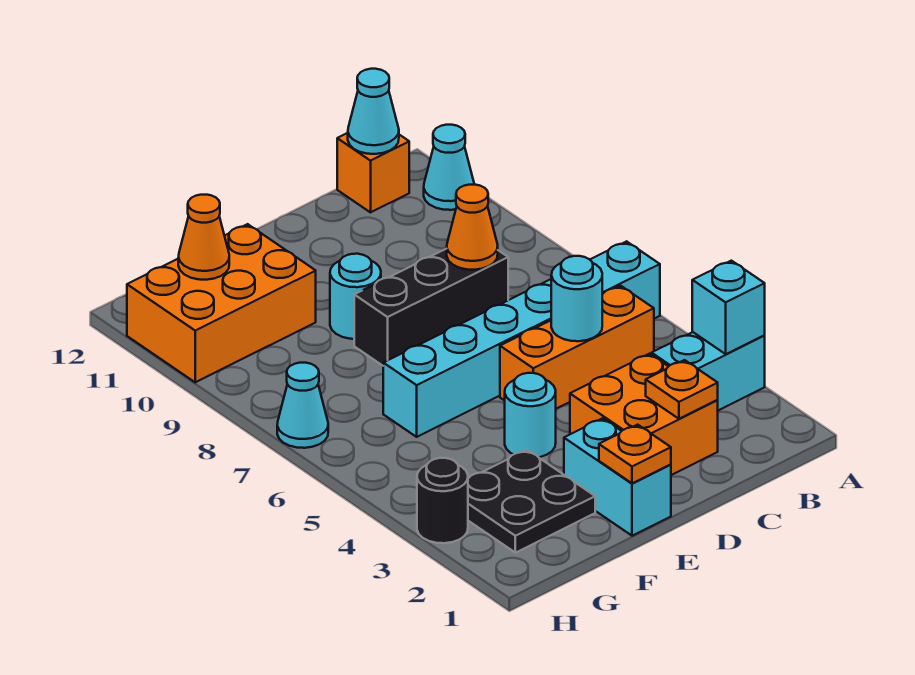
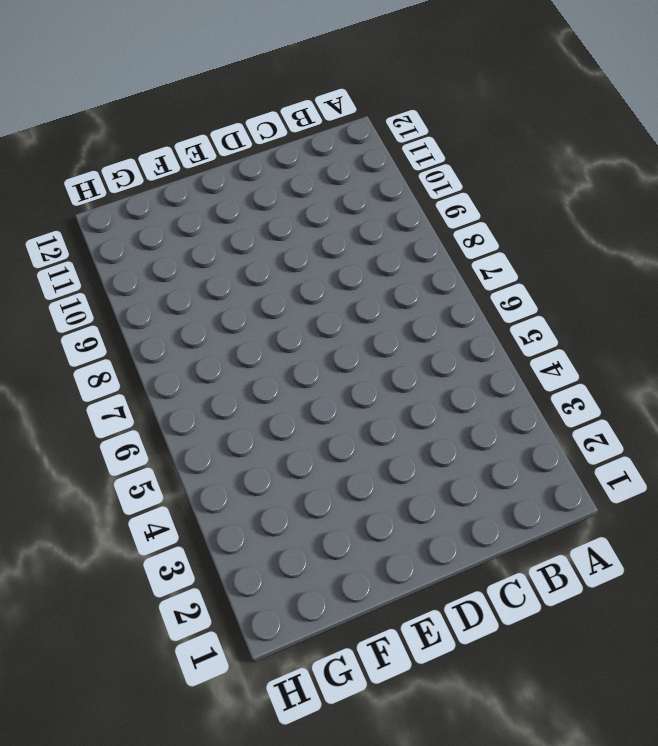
none -> cyan brick A3:B3 level 1
none -> cyan brick A6:F6 level 1
none -> cyan cone A11 level 1

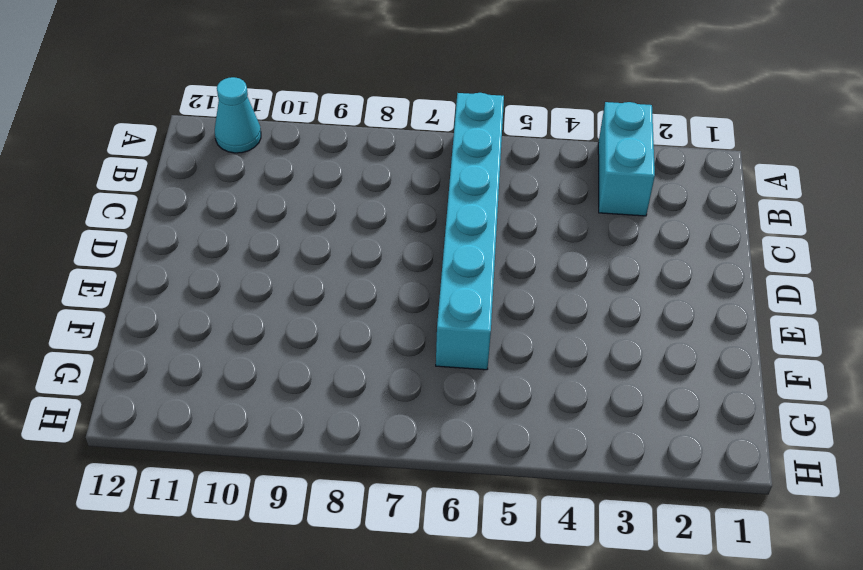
none -> orange brick B5:D5 level 1
none -> orange brick B12 level 1
none -> orange brick C2:D3 level 1

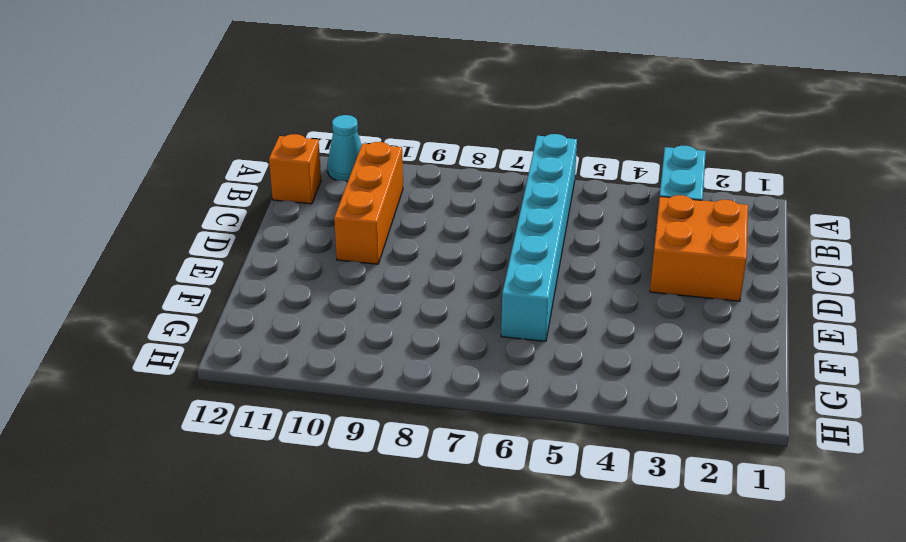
orange brick B10:D10 level 1 -> orange brick B5:D5 level 1
none -> black brick C8:E8 level 1
none -> cyan brick E1:E2 level 1
none -> cyan round brick E4 level 1

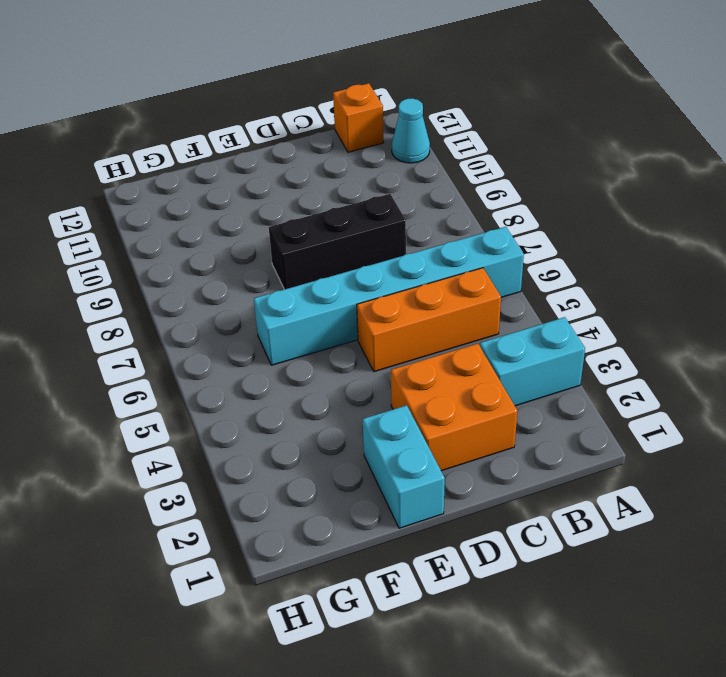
none -> cyan round brick E4 level 1
none -> cyan round brick E9 level 1
none -> black plate F2:G3 level 1

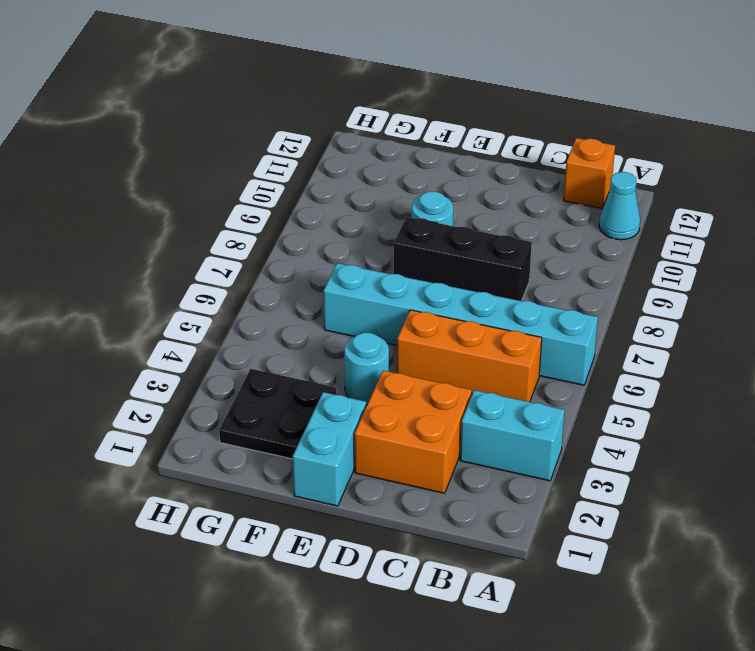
none -> orange brick F10:H11 level 1
none -> black round brick H3 level 1
none -> cyan cone H7 level 1

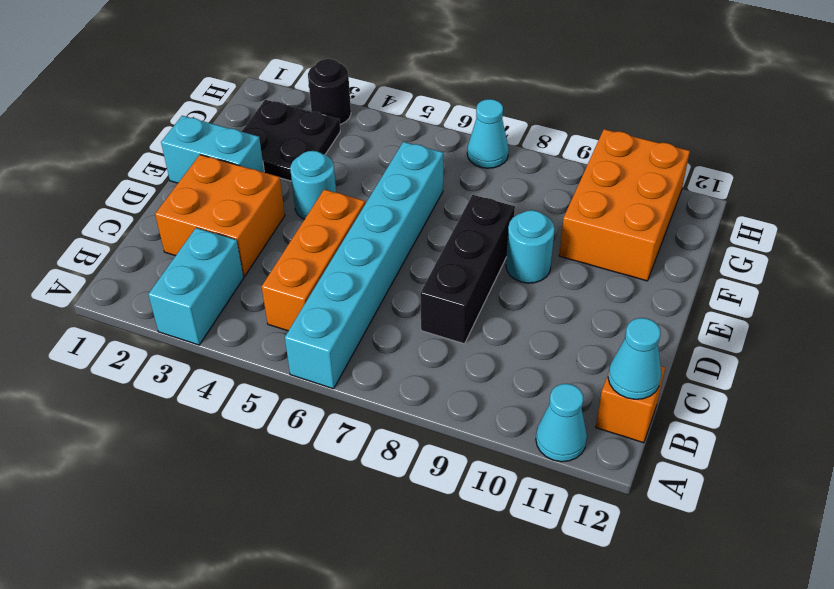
none -> cyan brick A3 level 2
none -> orange plate C2 level 2
none -> cyan round brick C5 level 2

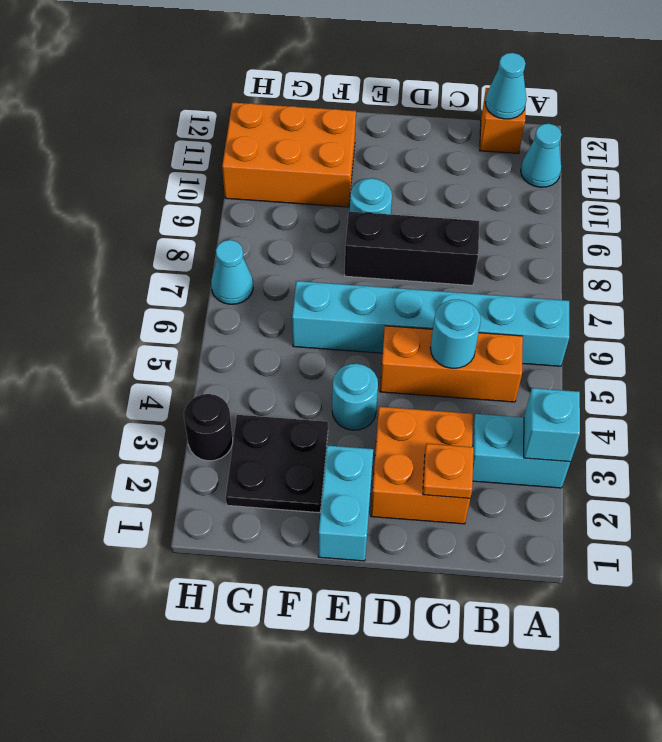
none -> orange cone C8 level 2
none -> orange plate E1 level 2
none -> orange cone G11 level 2

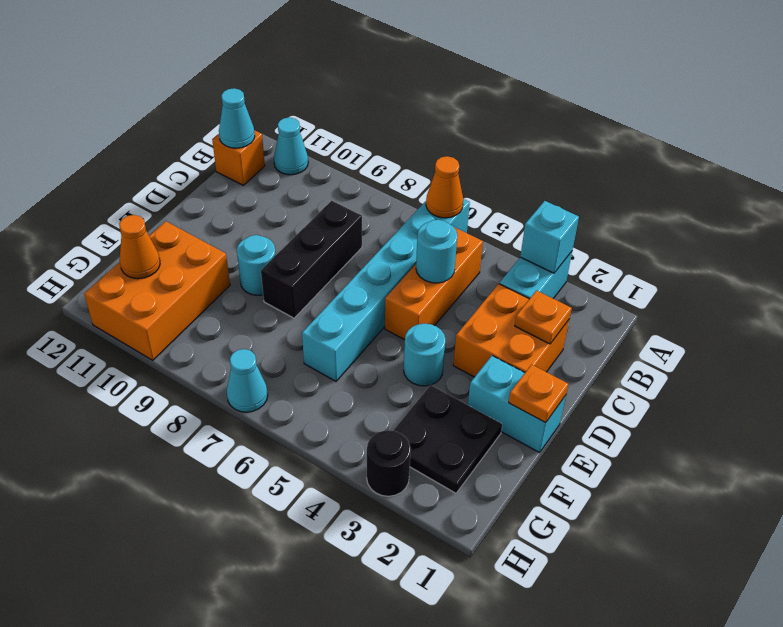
orange cone A6 level 2 -> orange cone C8 level 2

